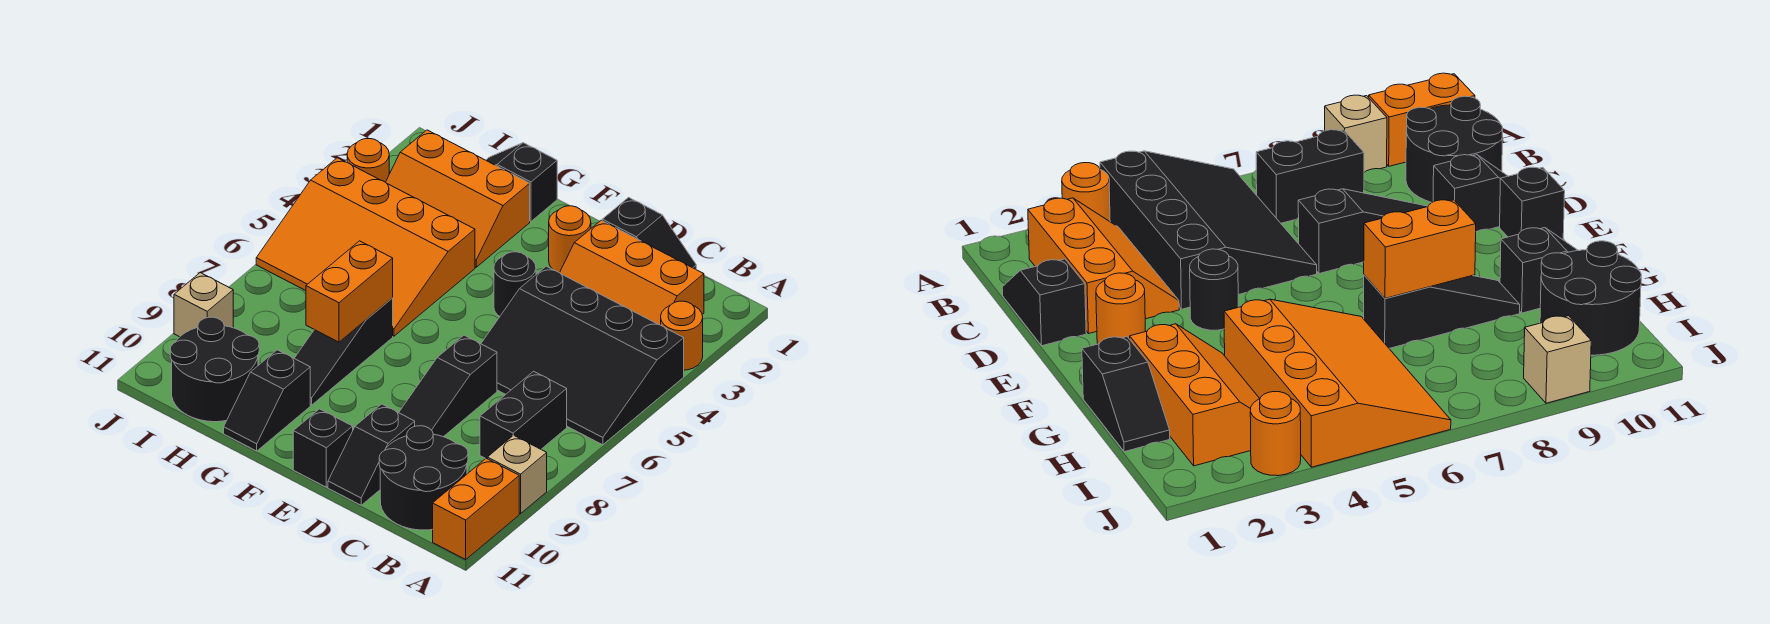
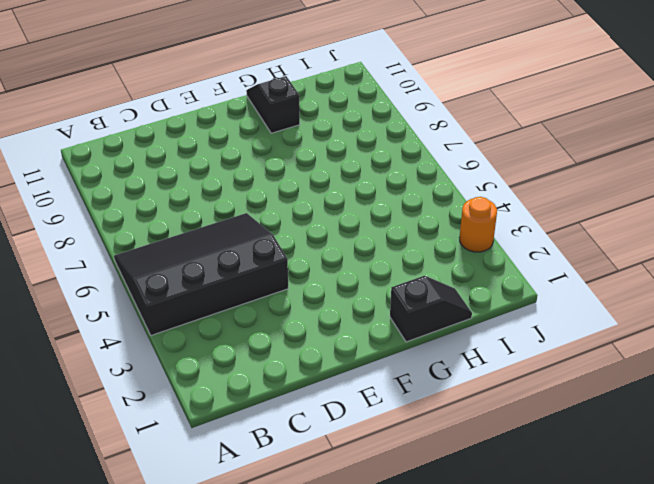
none -> orange round brick A3 level 1
none -> tan brick A9 level 1
none -> orange brick A10:A11 level 1

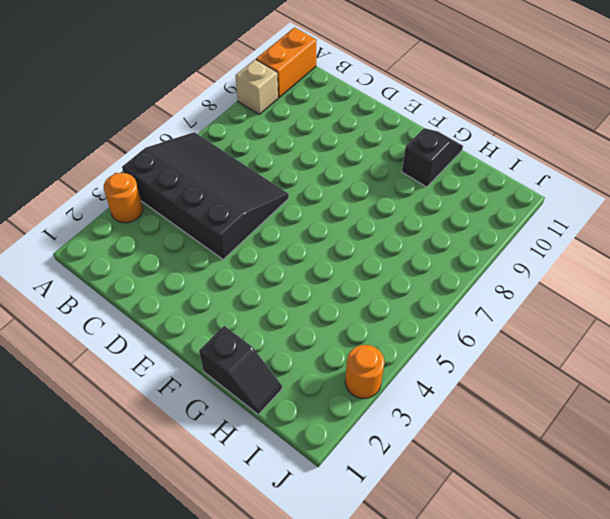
none -> orange slope B2:D3 level 1 top 2
none -> black brick B7:B8 level 1
none -> black round brick B10:C11 level 1

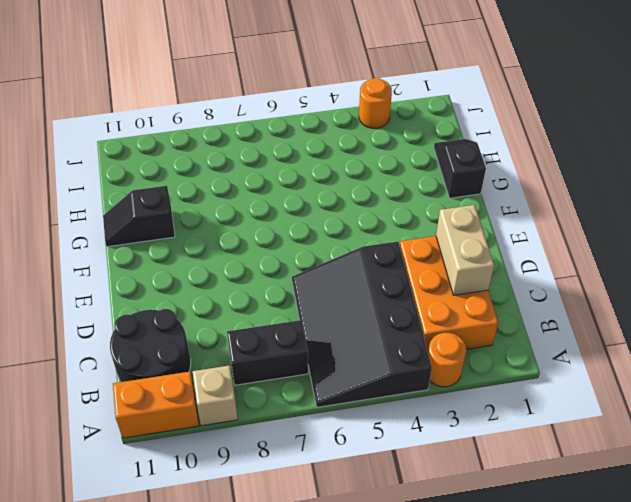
orange brick B2:D3 level 1 -> orange slope B2:D3 level 1 top 2
tan brick C2:D2 level 2 -> none
none -> black slope C1:D1 level 1 top D
none -> black slope D7:D9 level 1 top 7
none -> black slope D10:D11 level 1 top 10

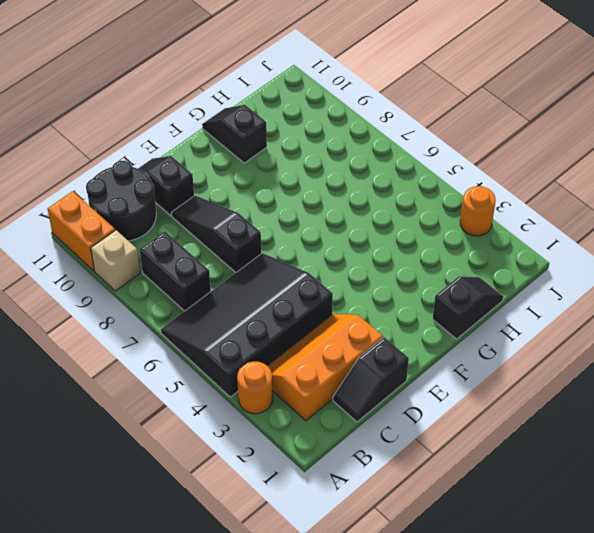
none -> orange round brick E2 level 1
none -> black round brick E4 level 1
none -> black brick E11 level 1

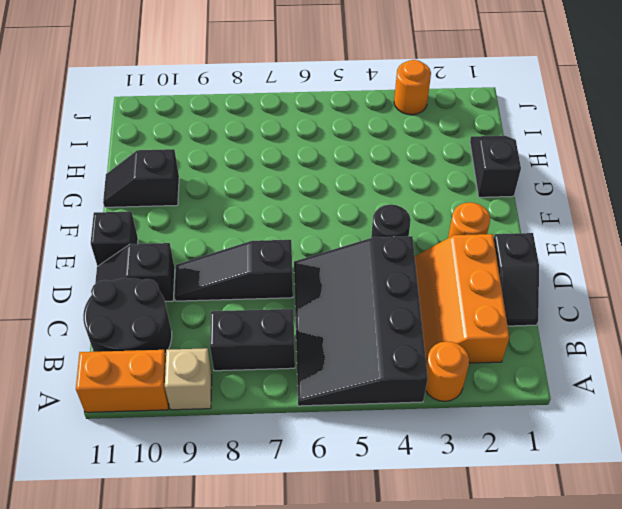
none -> orange slope G2:I3 level 1 top 2
none -> orange slope G4:J6 level 1 top 4
none -> black slope G7:G9 level 1 top 7

